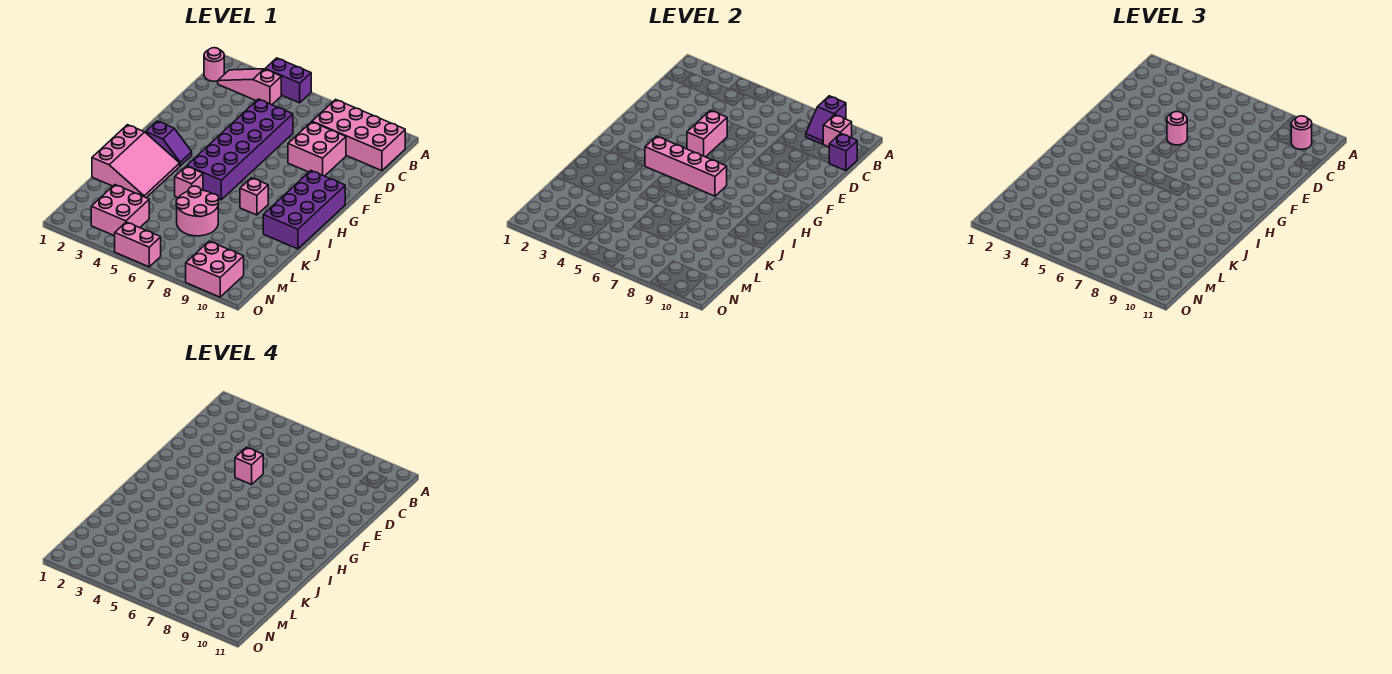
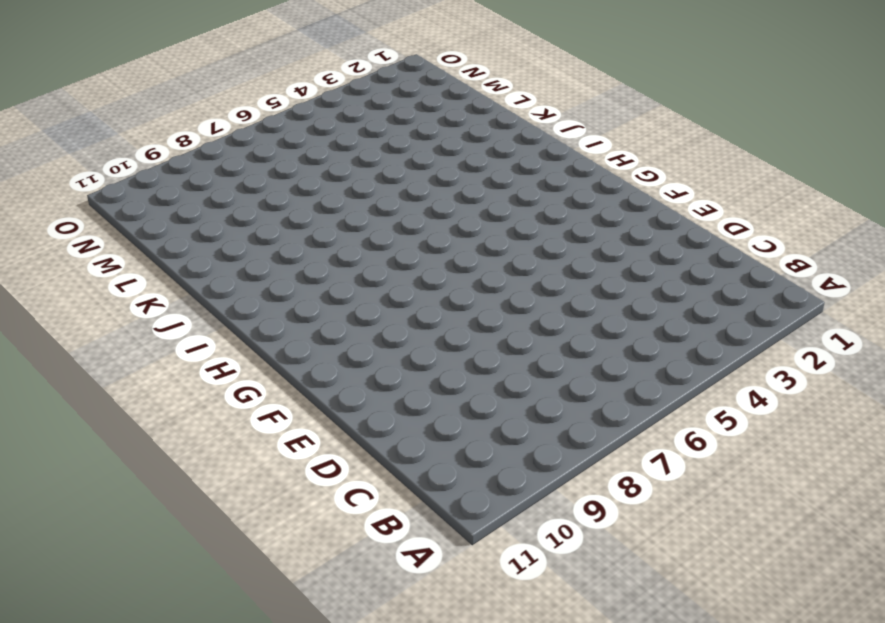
none -> purple brick A4:A5 level 1
none -> pink round brick B1 level 1
none -> pink slope B2:B4 level 1 top 4

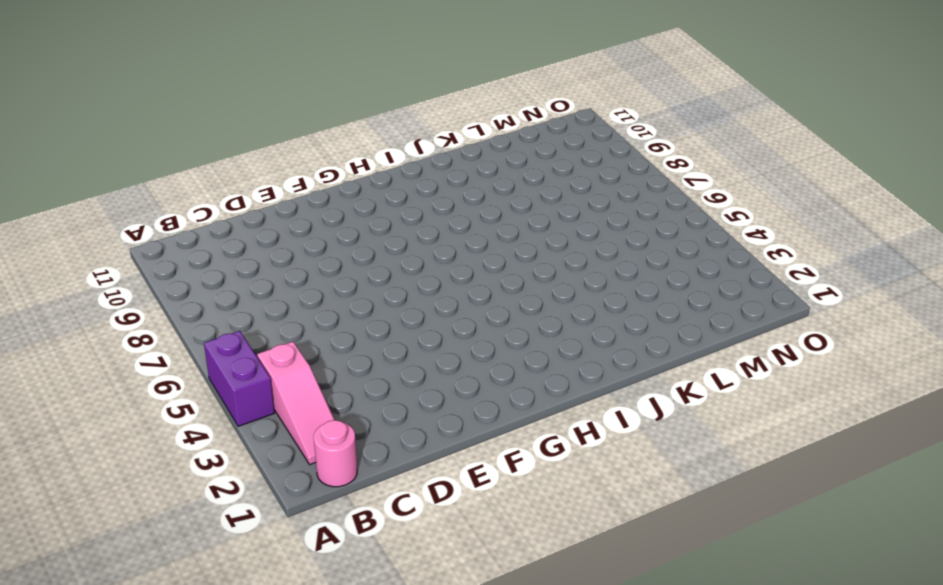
none -> pink brick B8:C11 level 1
none -> purple brick D5:I6 level 1
none -> pink brick D8:E9 level 1

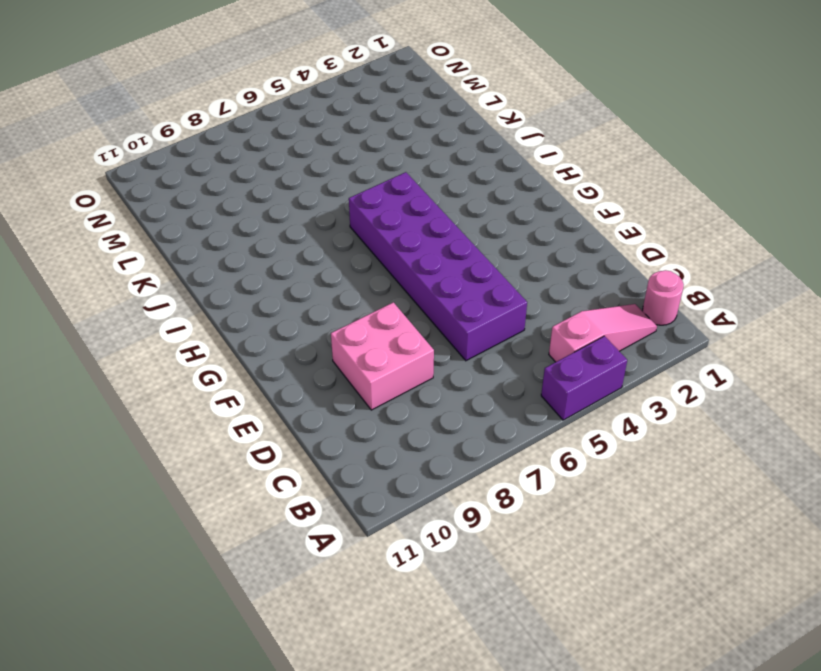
none -> pink brick B8:C11 level 1
none -> purple brick G10:J11 level 1
none -> purple slope H2:H3 level 1 top 2

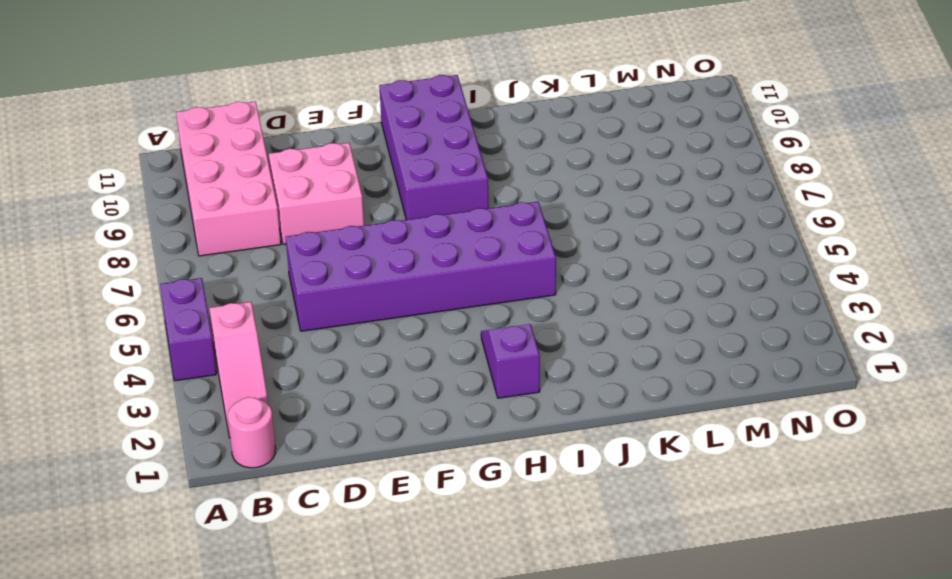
purple brick G8:H11 level 1 -> purple brick G10:J11 level 1
none -> pink slope I1:K3 level 1 top 1
none -> pink brick I8 level 1
none -> pink brick J5 level 1

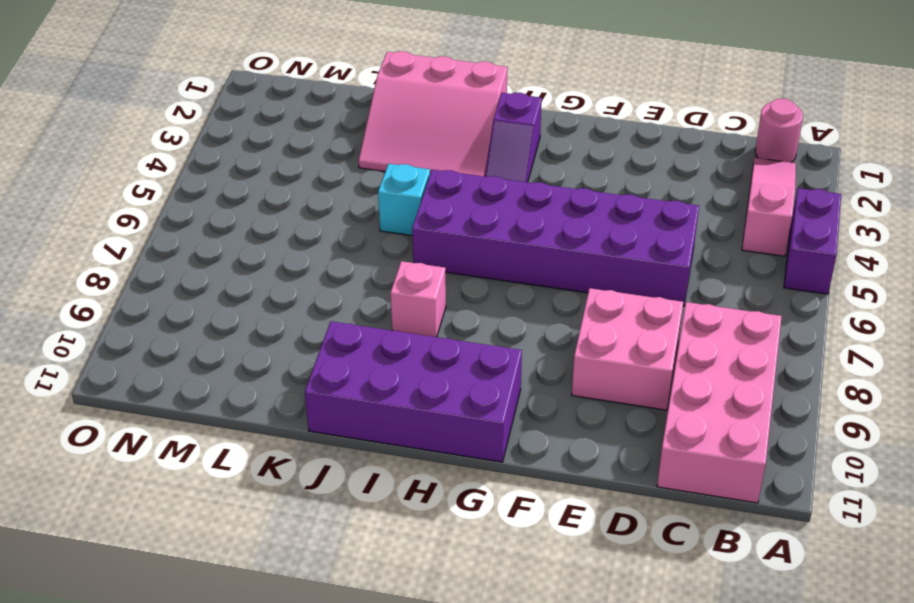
cyan brick J5 level 1 -> pink brick J5 level 1
none -> pink round brick K6:L7 level 1
none -> pink brick M3:N4 level 1
none -> pink brick N9:O10 level 1

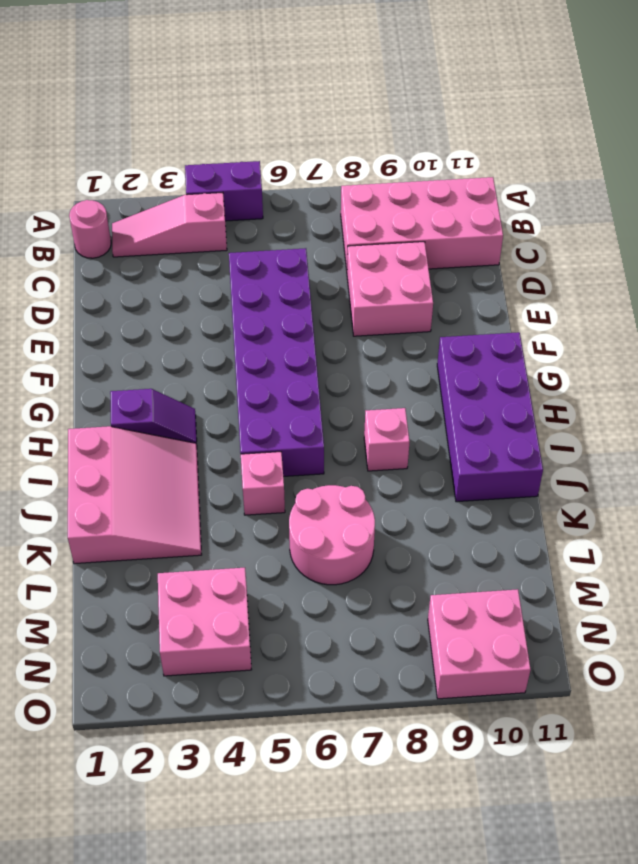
none -> pink brick O5:O6 level 1
none -> purple slope A9:B9 level 2 top A
none -> pink brick B10 level 2

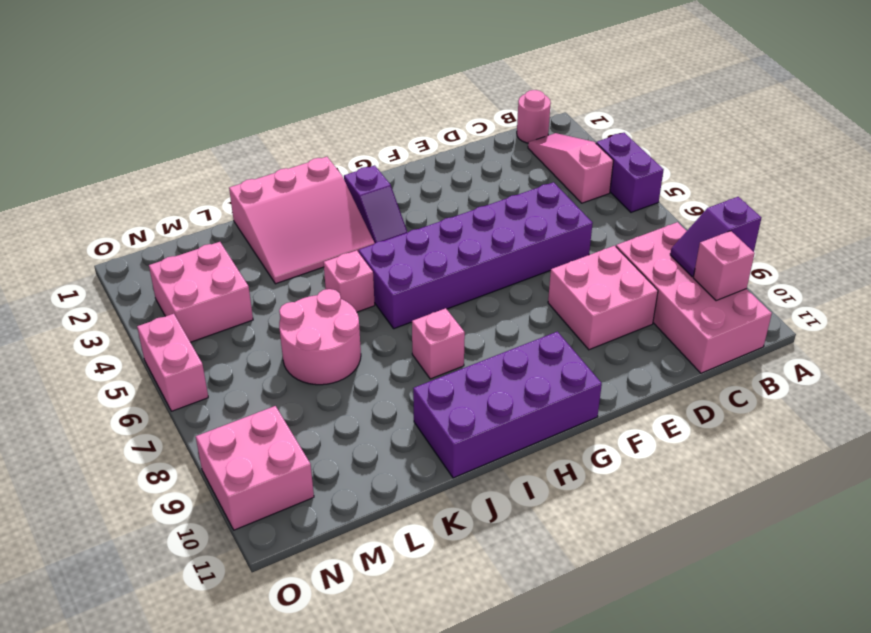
none -> purple brick C11 level 2
none -> pink brick E5:F5 level 2
none -> pink brick H4:H7 level 2

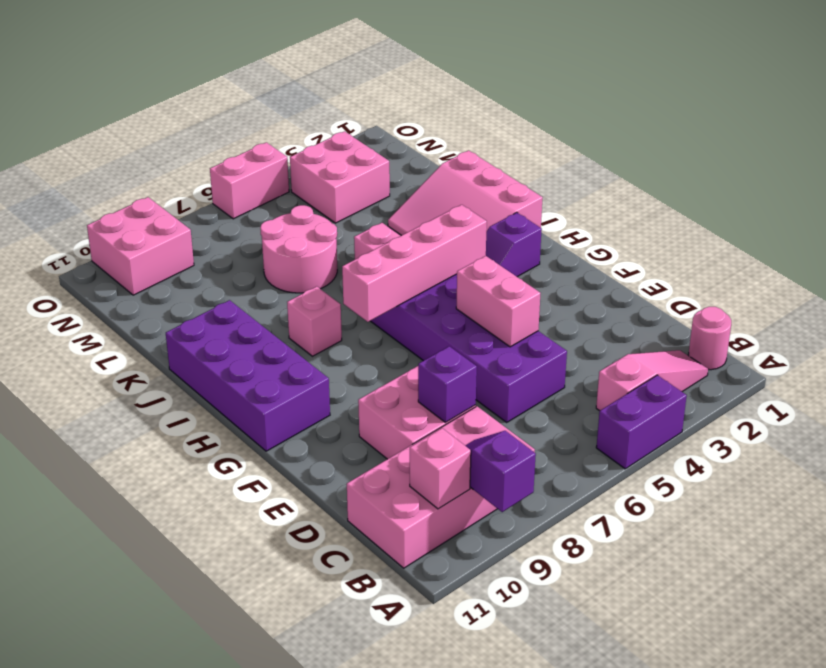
purple brick D8 level 2 -> purple brick C11 level 2
none -> pink round brick B10 level 3
none -> pink round brick E5 level 3
none -> pink brick E5 level 4

